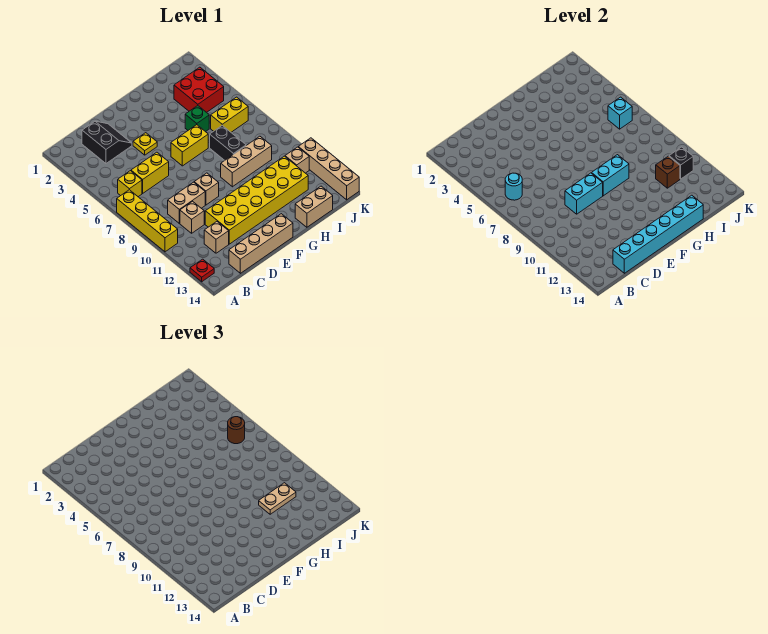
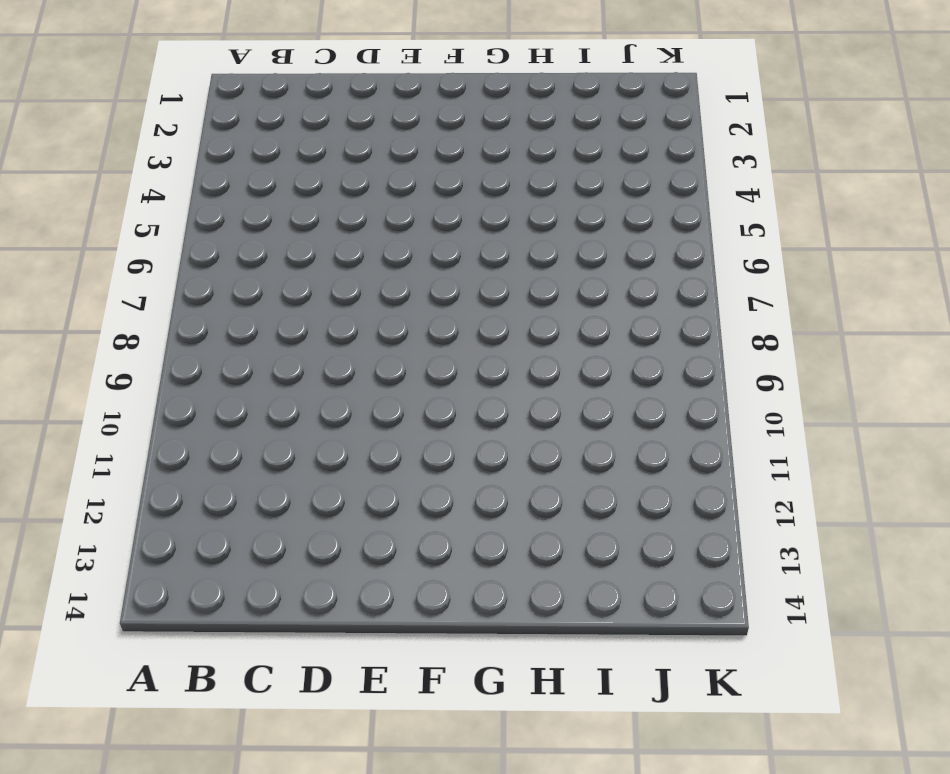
none -> yellow brick A7:A10 level 1
none -> red plate A13 level 1
none -> yellow brick B6 level 1
none -> black slope C2:D3 level 1 top C

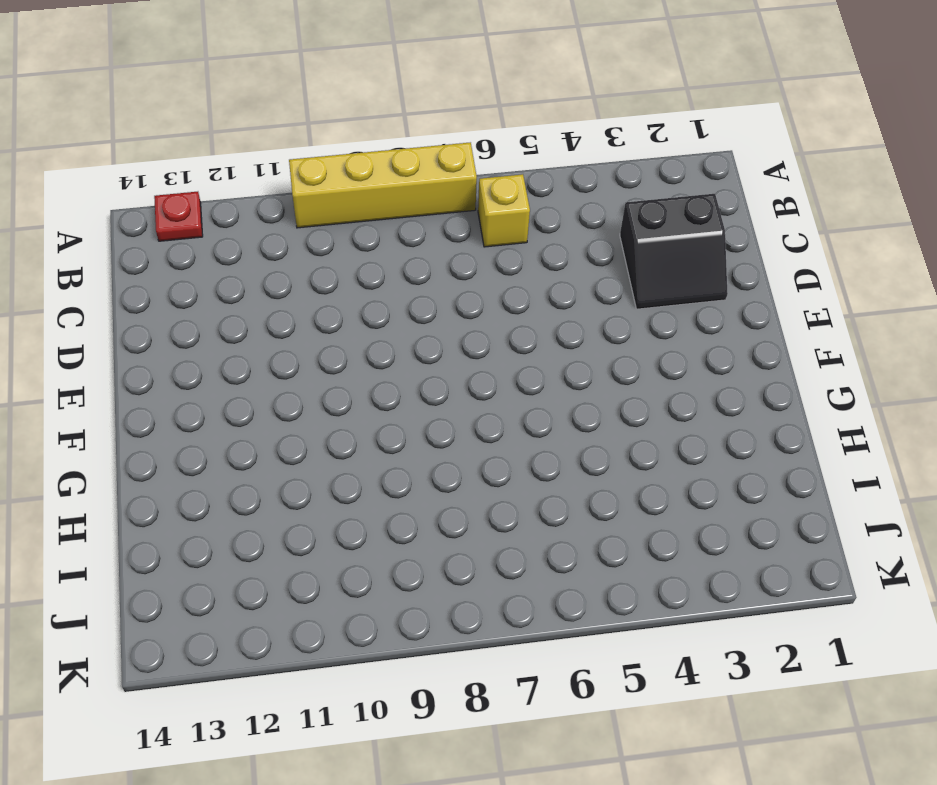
none -> yellow brick C6:D6 level 1
none -> tan brick C9:D9 level 1
none -> tan brick C10 level 1
none -> tan brick C12 level 1

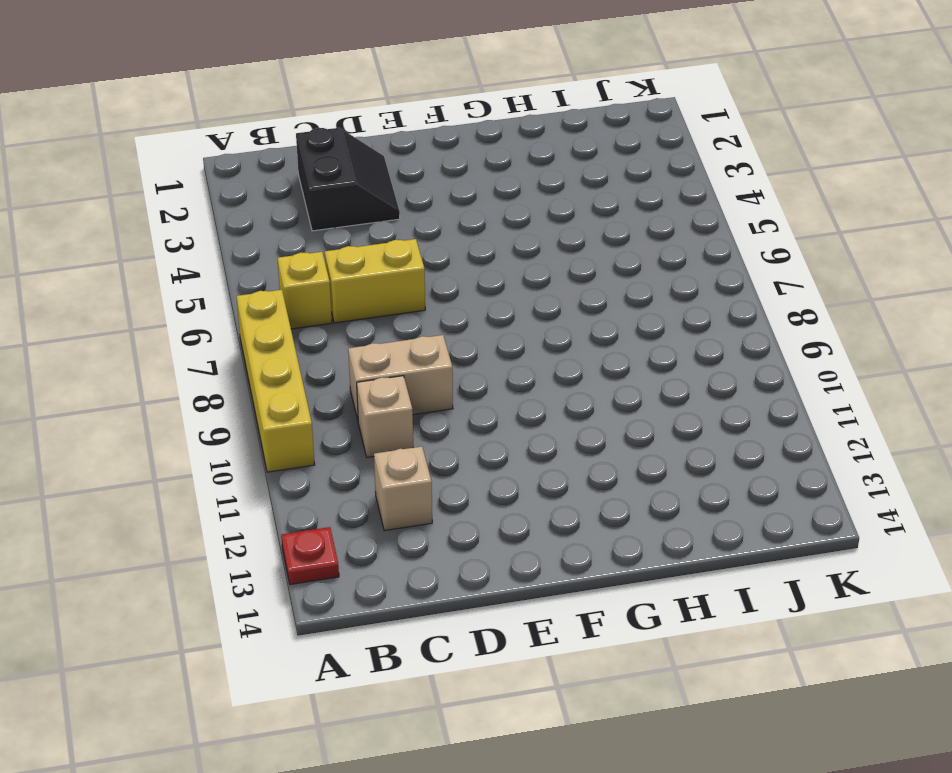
none -> tan brick C14:F14 level 1
none -> yellow brick D11:I12 level 1
none -> yellow plate E4 level 1
none -> tan brick E9 level 1

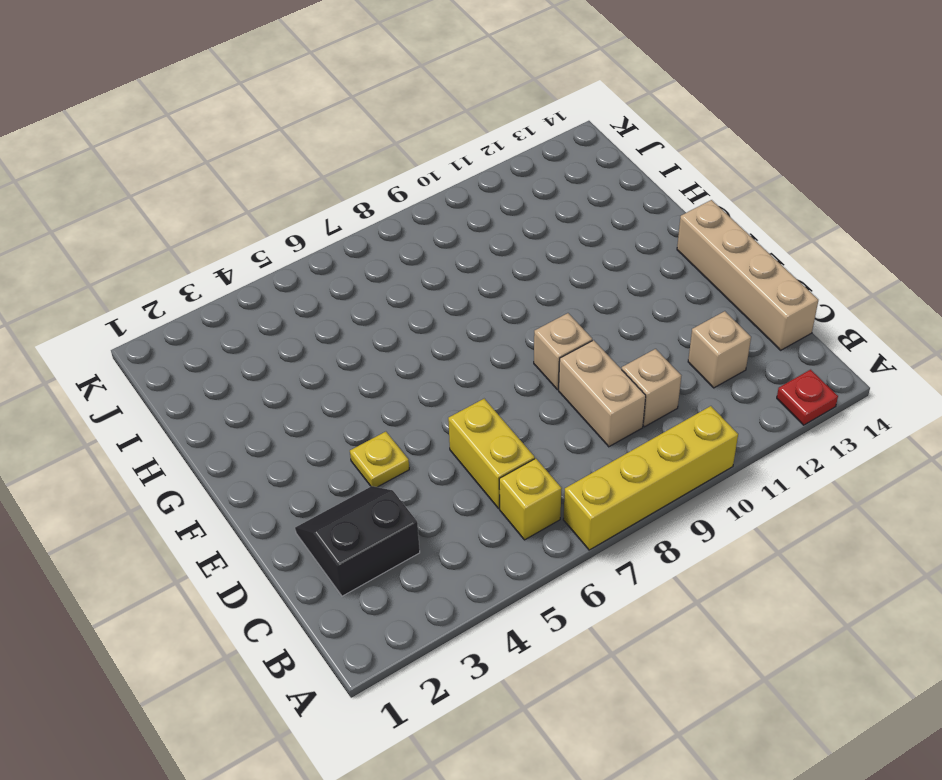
none -> yellow brick D11:I12 level 1
none -> yellow brick F6:G6 level 1
none -> tan brick G9:I9 level 1
none -> green brick H5 level 1

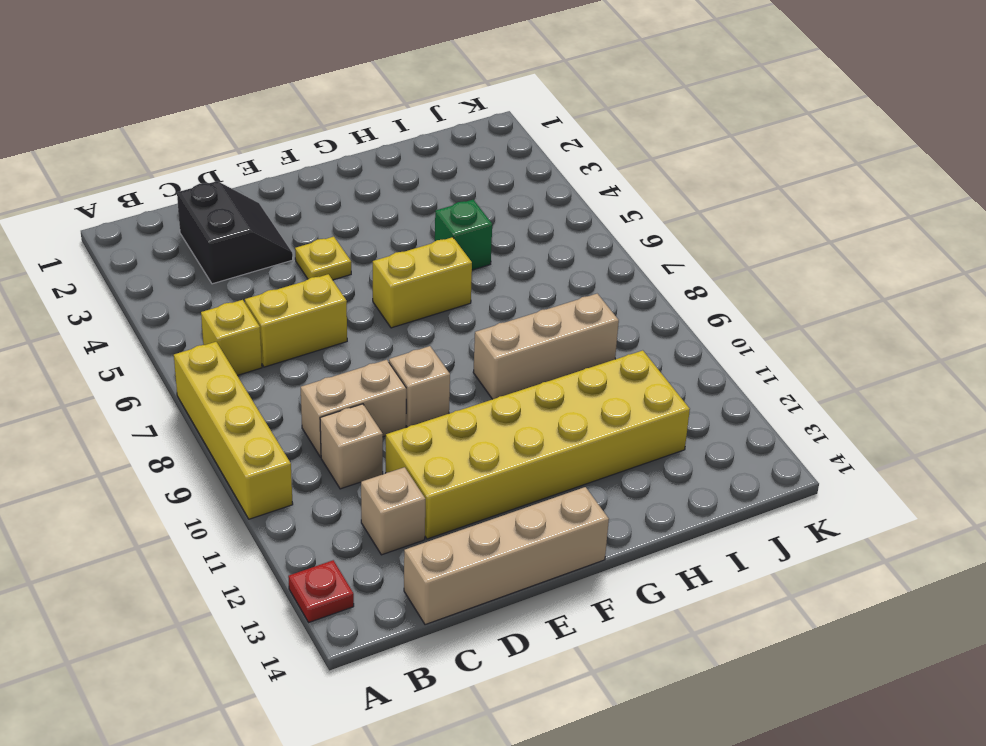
none -> black brick H7:H8 level 1
none -> tan brick H14:I14 level 1
none -> red brick I3:J4 level 1
none -> yellow brick I6:J6 level 1

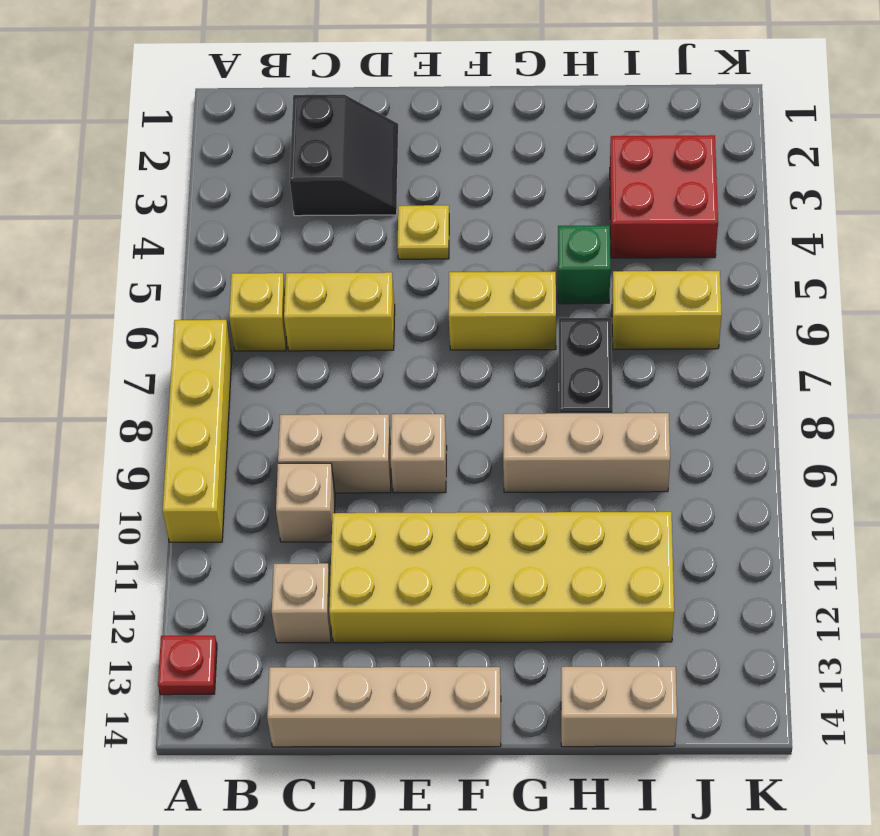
none -> tan brick J11 level 1
none -> tan brick K11:K14 level 1
none -> cyan round brick B6 level 2
none -> cyan brick C14:H14 level 2

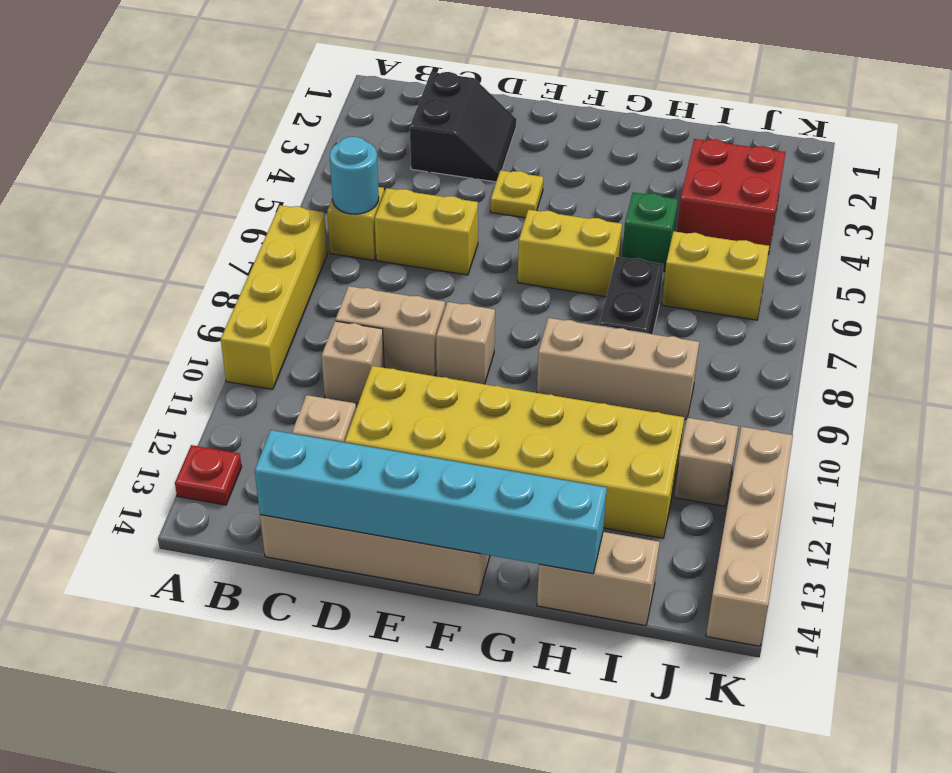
none -> cyan brick D9:E9 level 2
none -> cyan brick F9:G9 level 2
none -> brown brick I11 level 2
none -> cyan brick J6 level 2

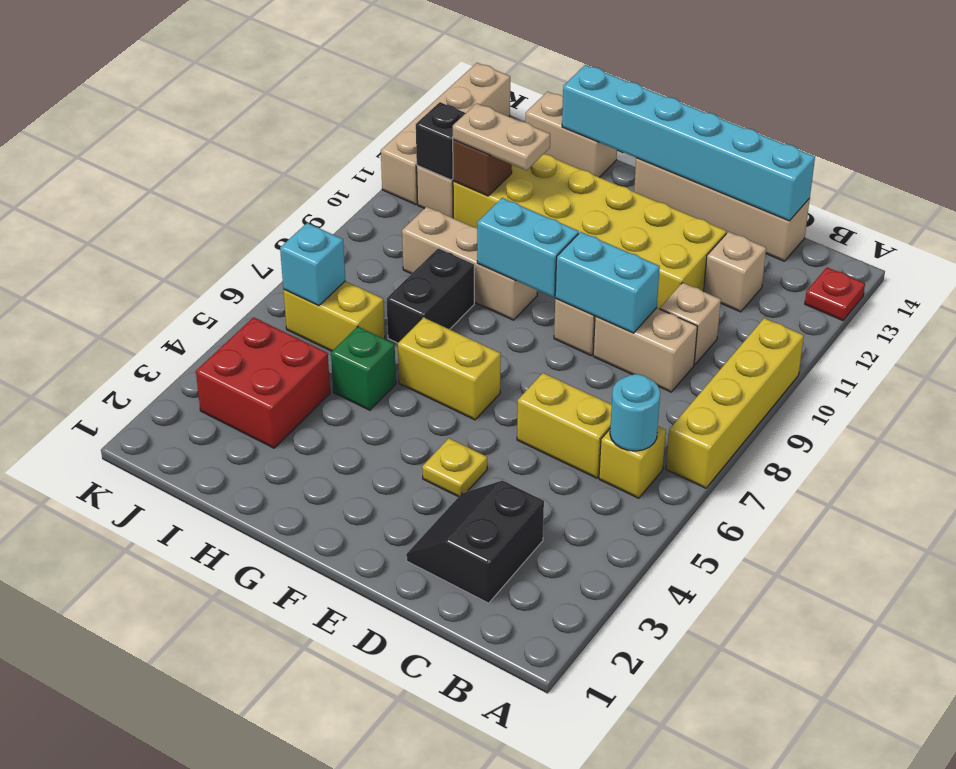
none -> brown round brick J6 level 3

